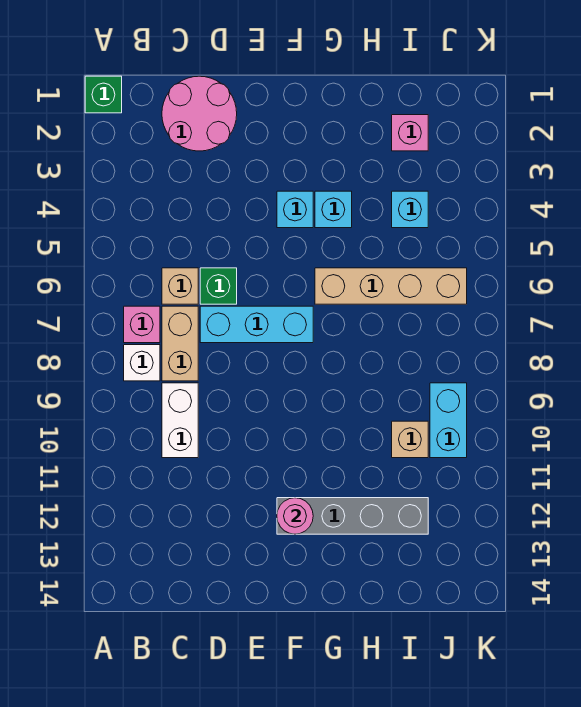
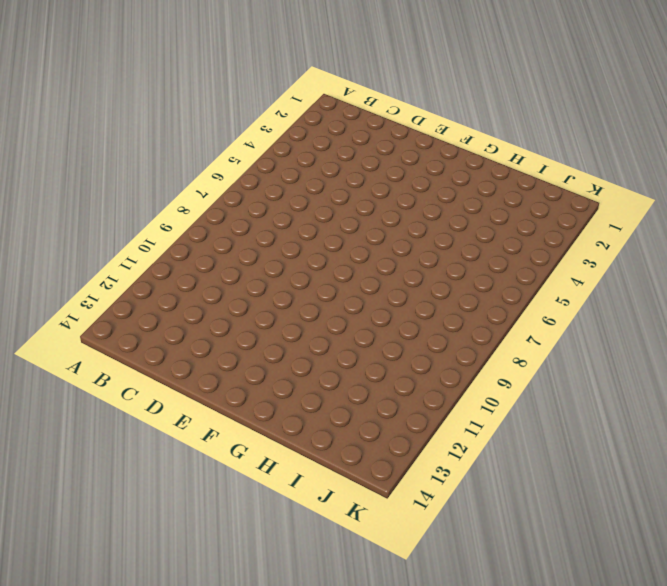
none -> green brick A1 level 1
none -> pink brick B7 level 1
none -> white brick B8 level 1

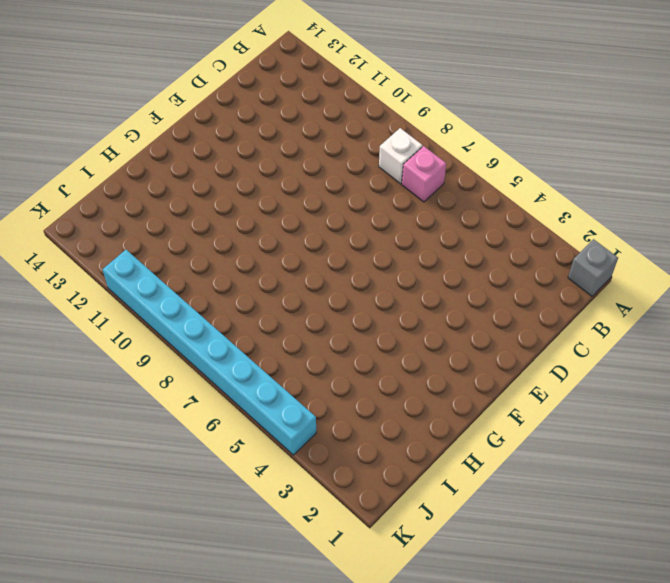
grey brick A1 level 1 -> green brick A1 level 1
cyan brick K4:K11 level 1 -> none
none -> pink round brick C1:D2 level 1
none -> tan brick C6 level 1
none -> tan brick C7:C8 level 1

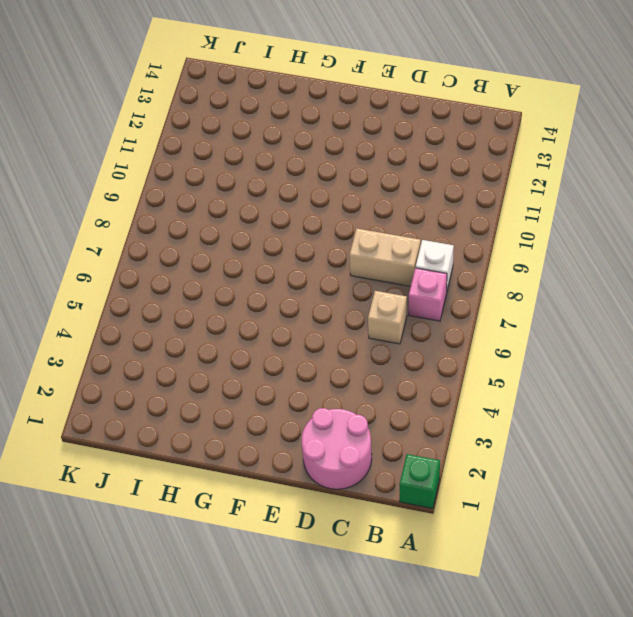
tan brick C8:D8 level 1 -> tan brick C7:C8 level 1
none -> white brick C9:C10 level 1
none -> green brick D6 level 1
none -> cyan brick D7:F7 level 1

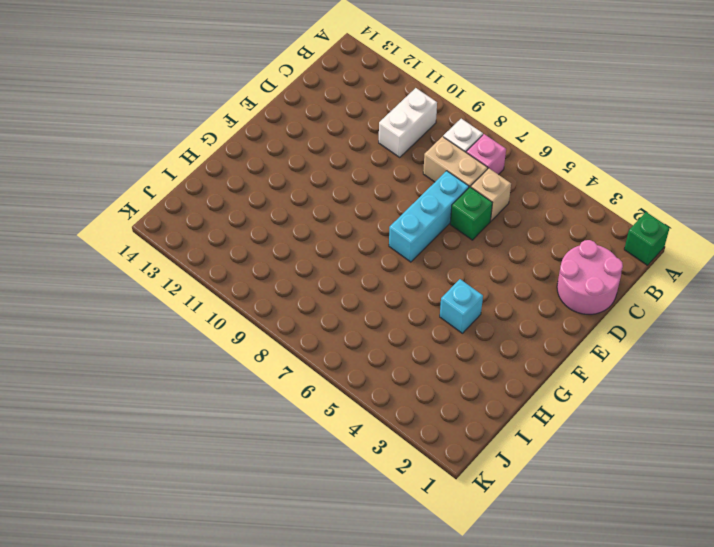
white brick B10:C10 level 1 -> white brick C9:C10 level 1
none -> cyan brick F4 level 1
none -> grey brick F12:I12 level 1
none -> tan brick G6:J6 level 1

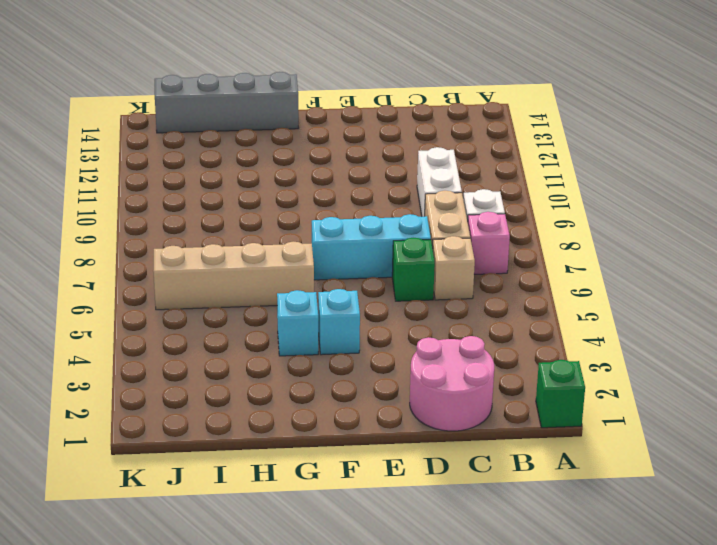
grey brick G14:J14 level 1 -> grey brick F12:I12 level 1
none -> pink brick I2 level 1
none -> cyan brick I4 level 1
none -> tan brick I10 level 1

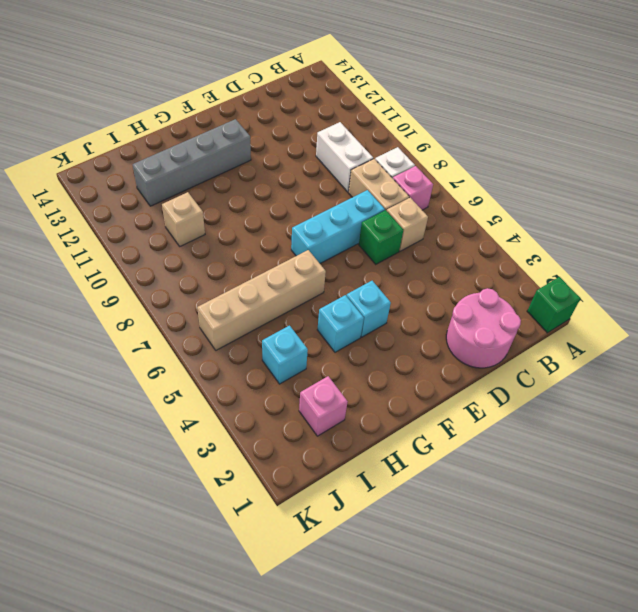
none -> cyan brick J9:J10 level 1
none -> pink round brick F12 level 2

